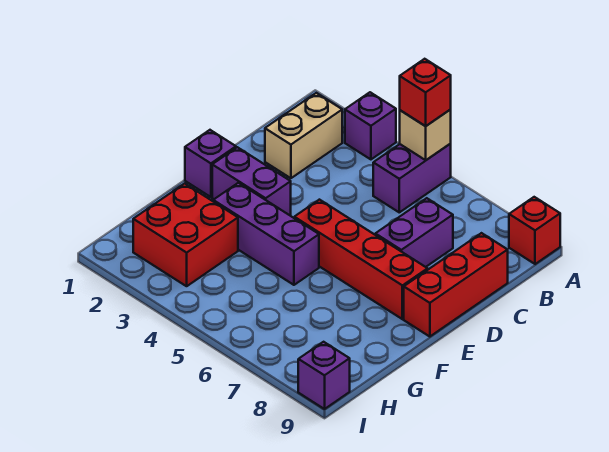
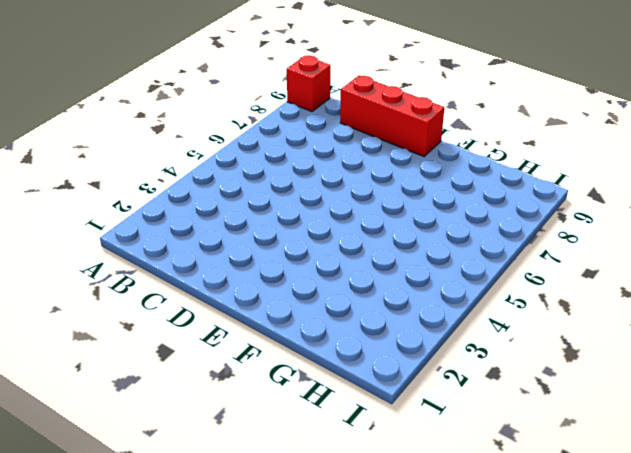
none -> purple brick A3 level 1
none -> purple brick A5:B5 level 1
none -> tan brick B2:C2 level 1

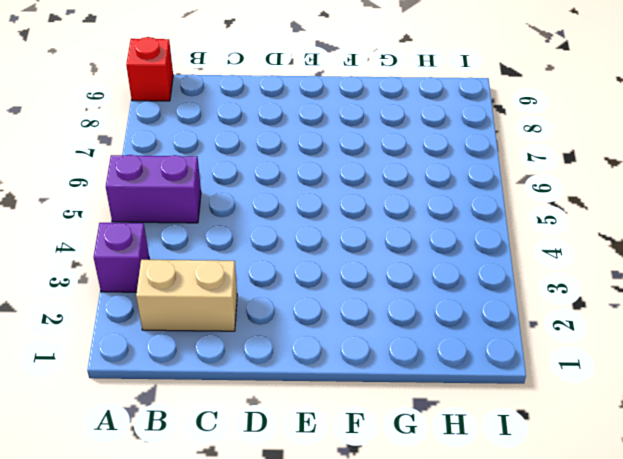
none -> purple brick C7:D7 level 1
none -> red brick C9:E9 level 1
none -> purple brick E1 level 1

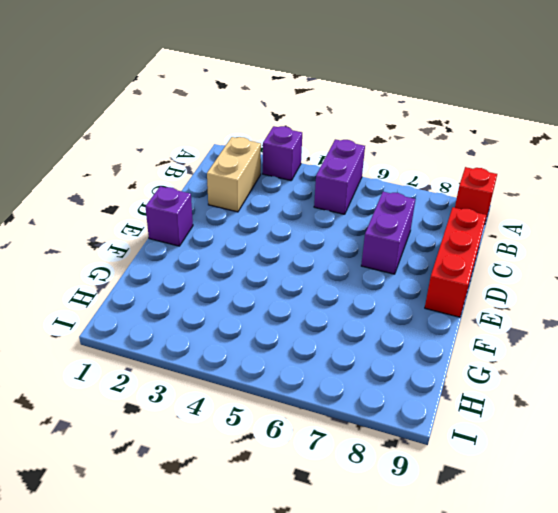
none -> purple brick E2:E3 level 1
none -> red brick E5:E8 level 1
none -> purple brick F3:F5 level 1

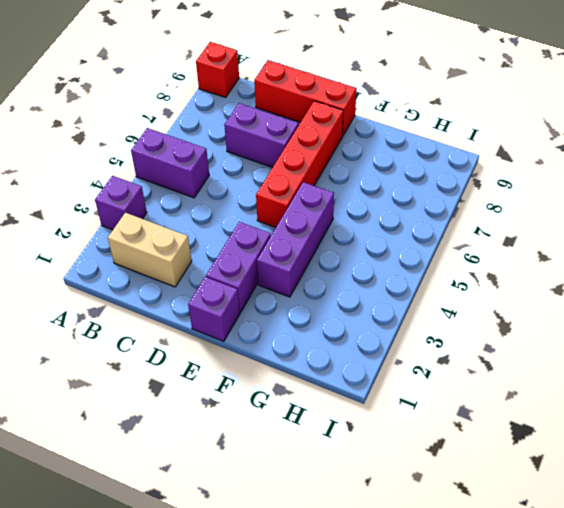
none -> red brick G2:H3 level 1
none -> purple brick I9 level 1
none -> tan brick A5 level 2

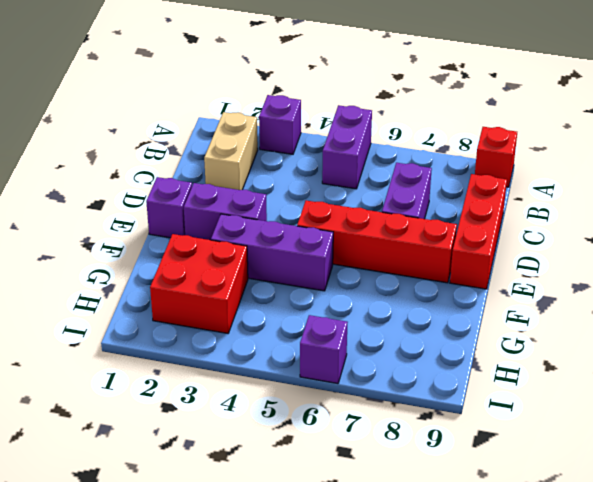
purple brick I6 level 1 -> purple brick I9 level 1
none -> tan brick A5 level 2
none -> red brick A5 level 3

